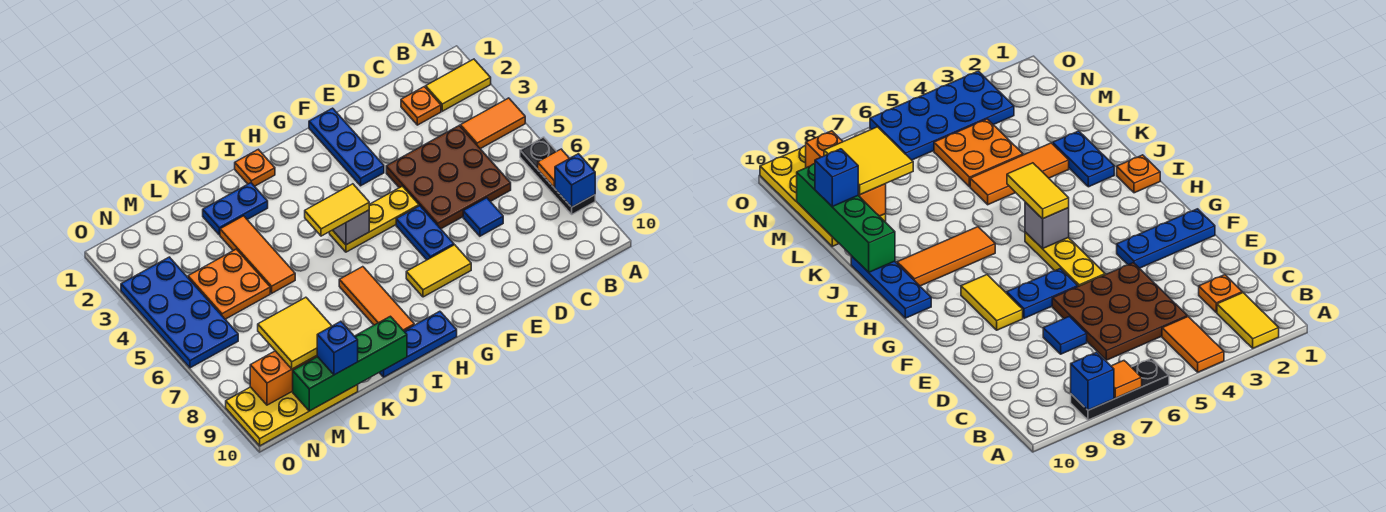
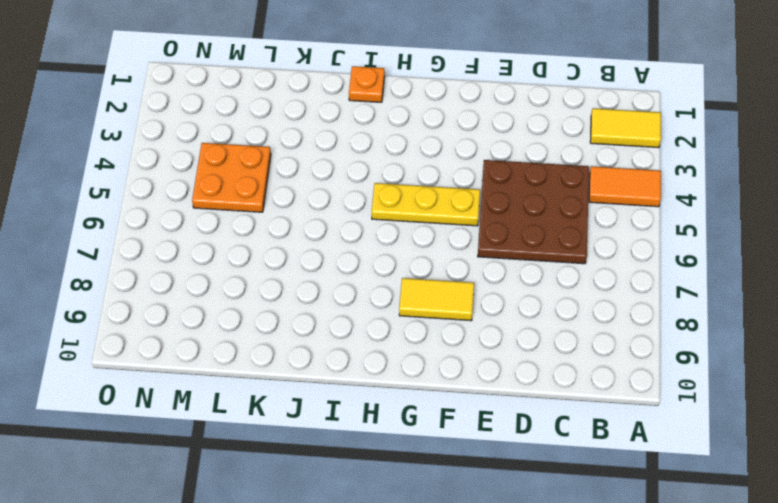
none -> black plate A6:A8 level 1
none -> orange plate C2 level 1
none -> blue tile D7 level 1

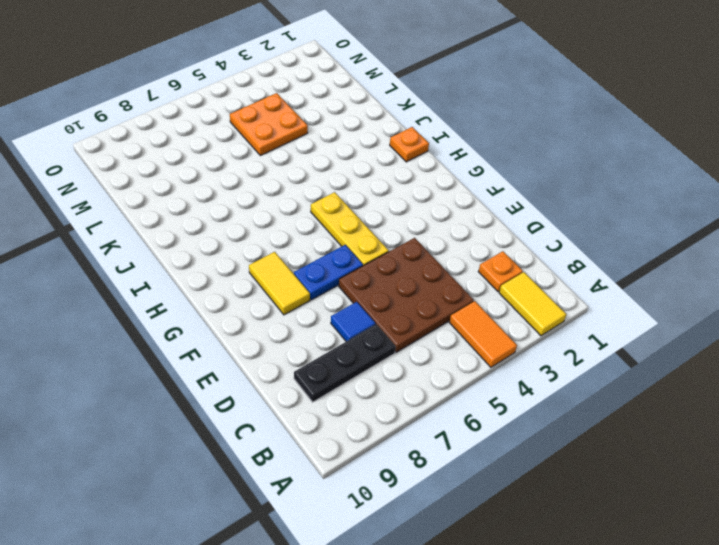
black plate C7:C9 level 1 -> black plate A6:A8 level 1
none -> blue plate F1:F3 level 1
none -> blue plate H10:J10 level 1
none -> orange tile I7:I9 level 1

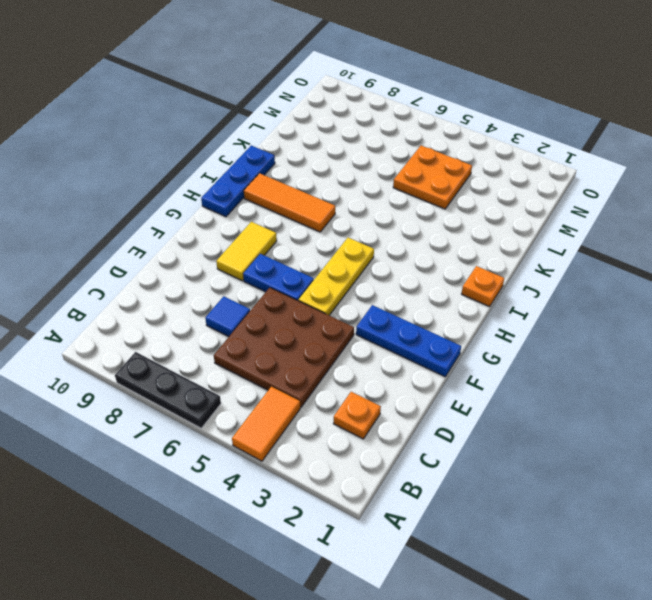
none -> yellow tile A2:B2 level 1
none -> blue plate J2:K2 level 1
none -> orange tile K3:K5 level 1

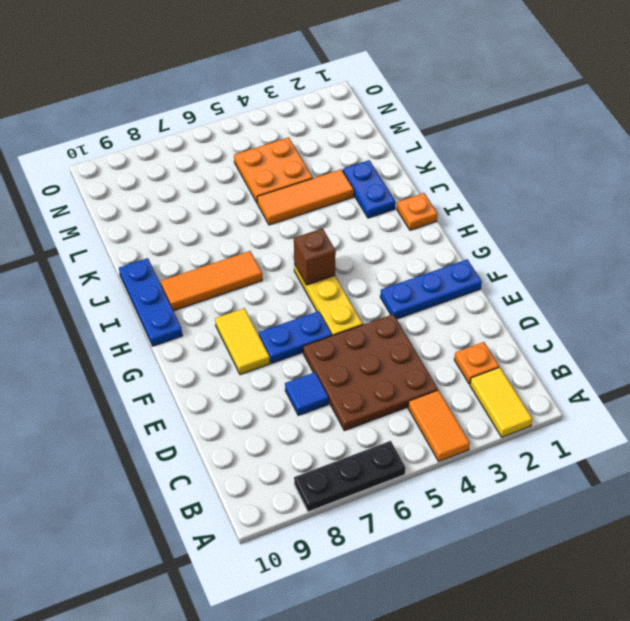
brown brick H5 level 2 -> grey brick H5 level 2
none -> yellow plate L9:O10 level 1
none -> blue plate N3:O6 level 1
none -> orange tile A7 level 2

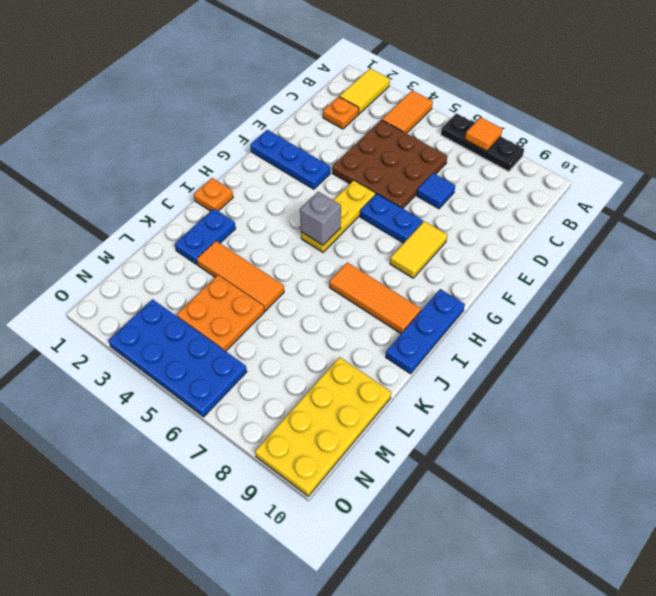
none -> blue brick A8 level 2
none -> green brick J10:M10 level 2
none -> orange brick L9:N9 level 2

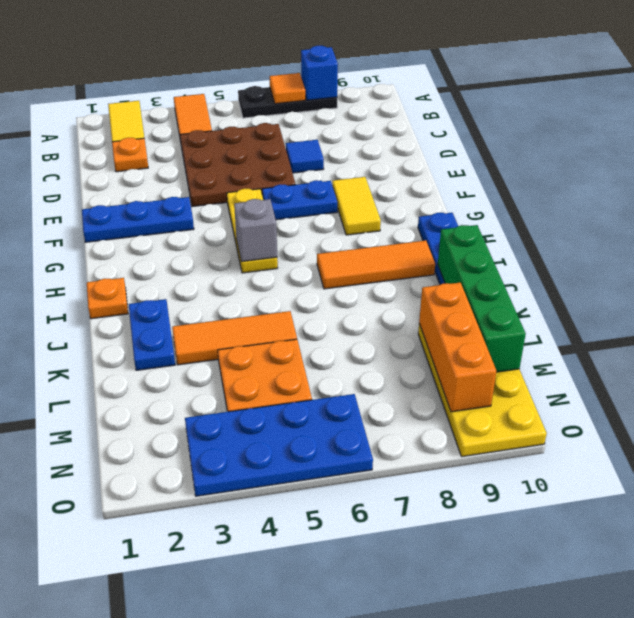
none -> yellow tile H5:I5 level 3
none -> yellow tile L8:M9 level 3
none -> blue brick L10 level 3

